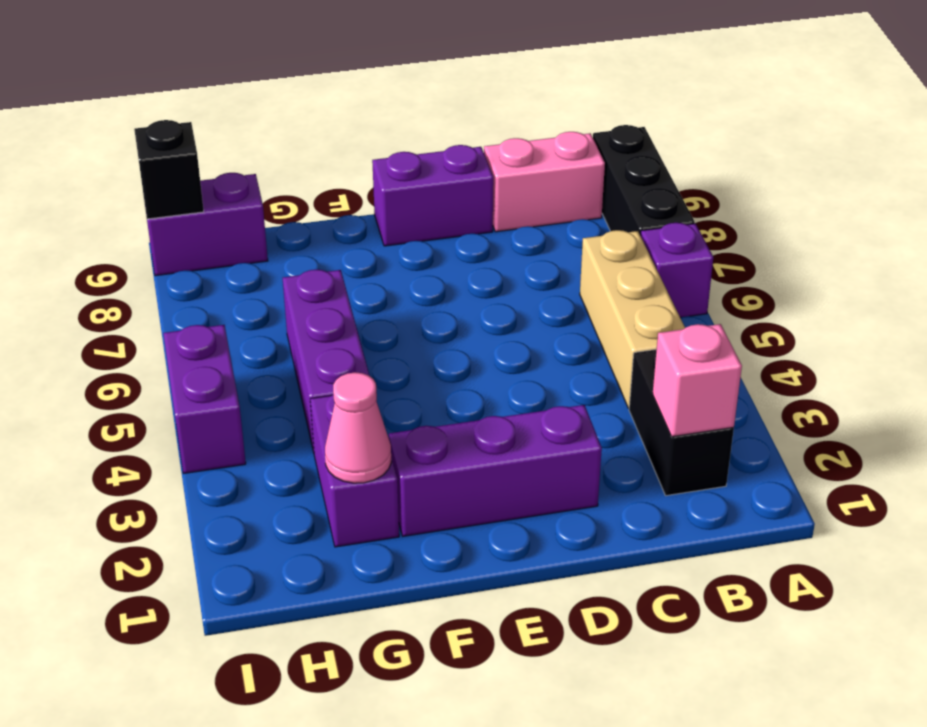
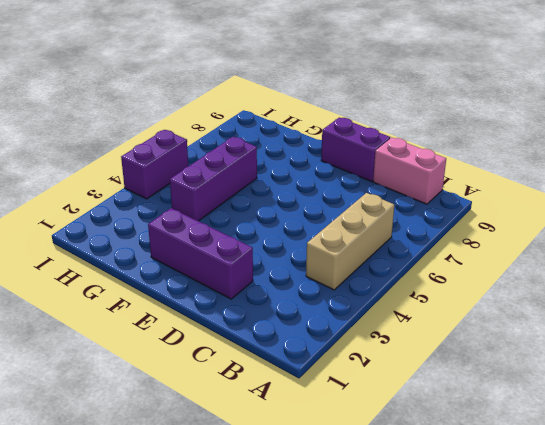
none -> purple brick A6 level 1
none -> black brick A7:A9 level 1
none -> black brick B2:B3 level 1

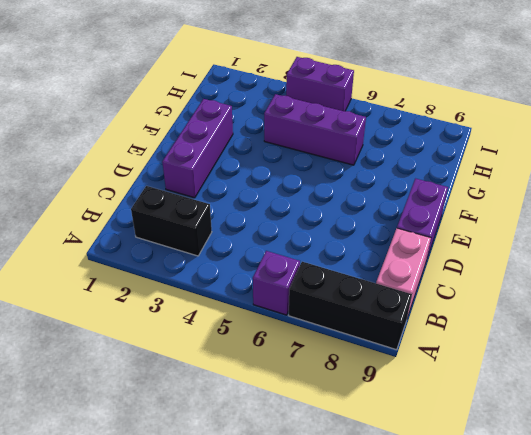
none -> tan brick B4:B6 level 1
none -> purple brick G2:G3 level 1
none -> purple brick H9:I9 level 1

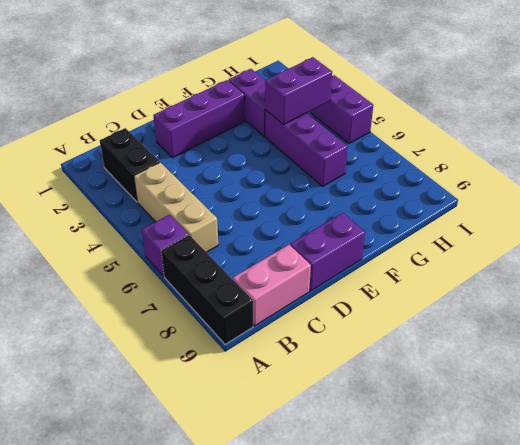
purple brick G4:H4 level 2 -> purple brick H9:I9 level 1
none -> pink brick B2 level 2
none -> pink cone G2 level 2
none -> black brick I9 level 2

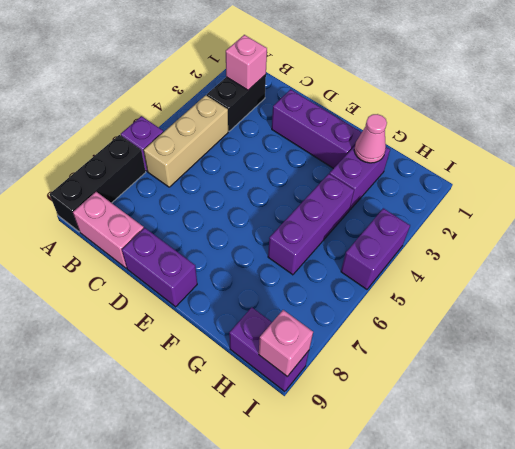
pink brick I9 level 2 -> black brick I9 level 2

